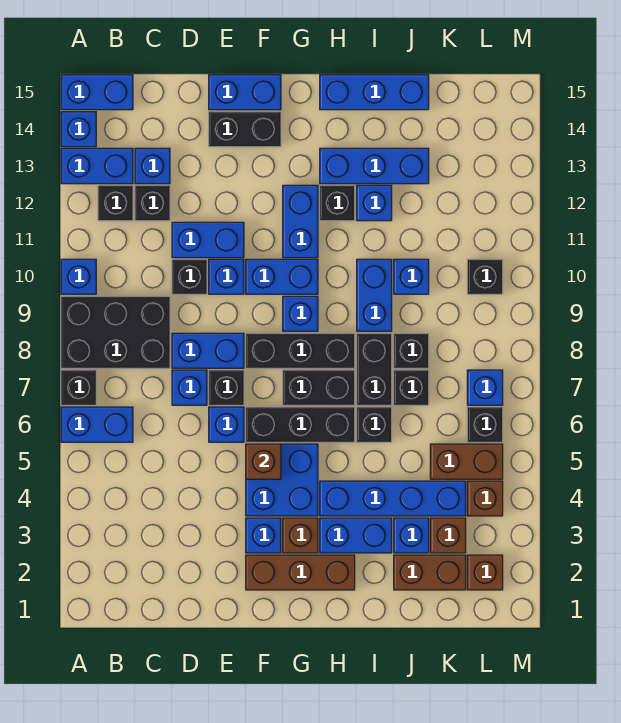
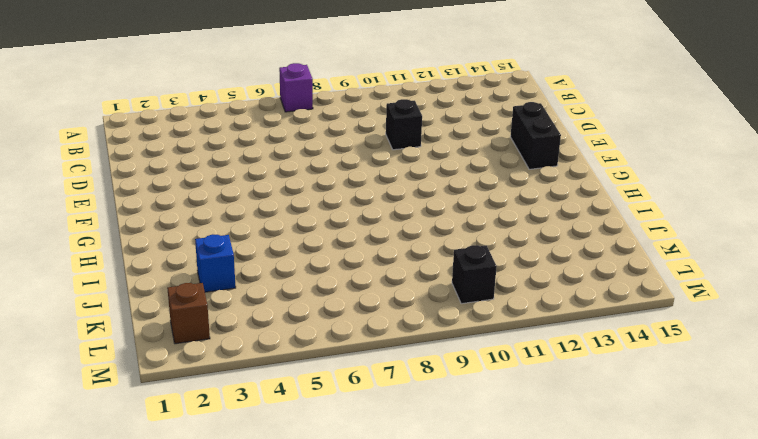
purple brick A7 level 1 -> black brick A7 level 1
none -> blue brick A6:B6 level 1
none -> black brick A8:C9 level 1
none -> blue brick A10 level 1
none -> blue brick A13:B13 level 1

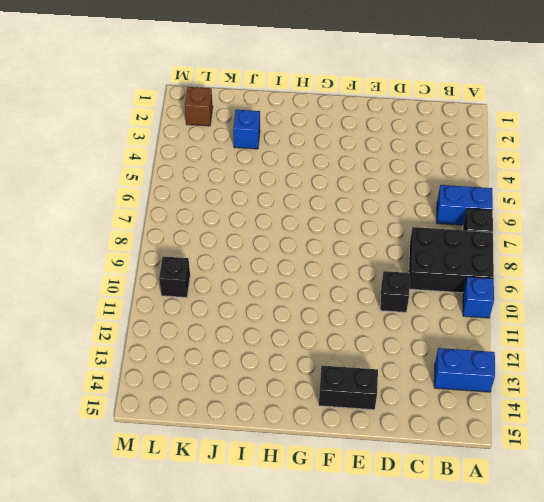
none -> blue brick A14 level 1
none -> blue brick A15:B15 level 1
none -> black brick B12 level 1
none -> black brick C12 level 1

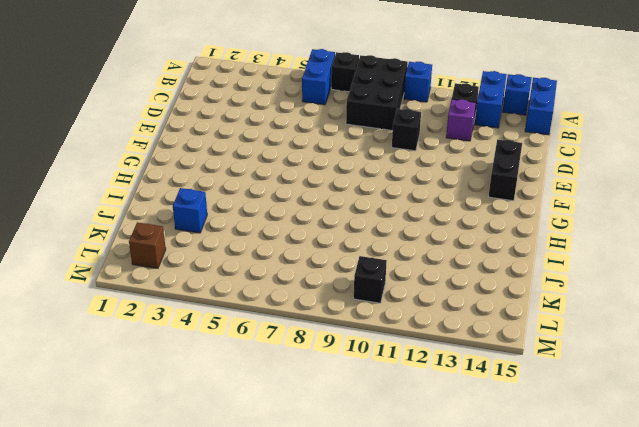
purple brick C12 level 1 -> black brick C12 level 1
none -> blue brick C13 level 1
none -> blue brick D7 level 1
none -> blue brick D8:E8 level 1
none -> blue brick D11:E11 level 1

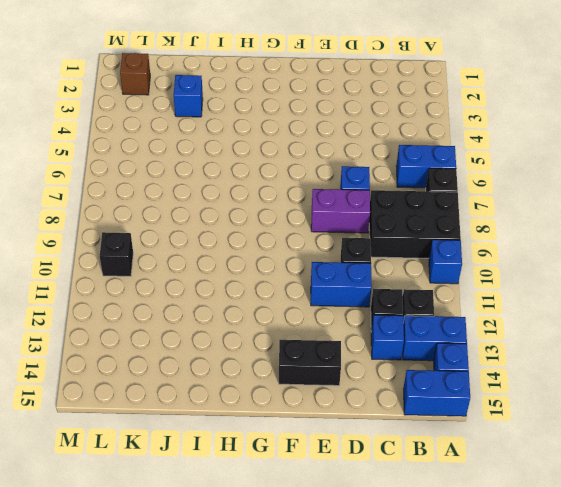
purple brick D8:E8 level 1 -> blue brick D8:E8 level 1
none -> blue brick E6 level 1
none -> black brick E7 level 1
none -> blue brick E10 level 1
none -> blue brick E15:F15 level 1

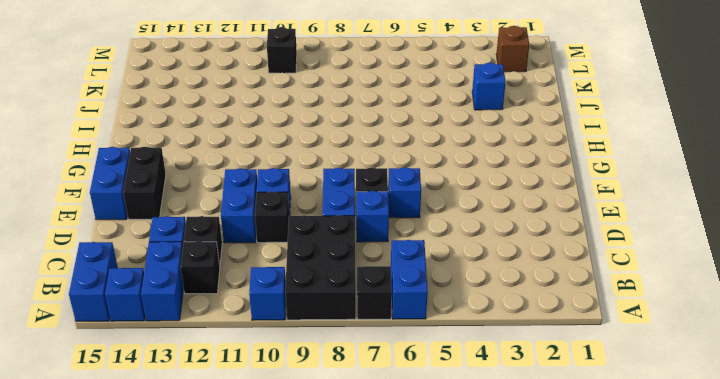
none -> brown brick F2:H2 level 1
none -> blue brick F3 level 1
none -> blue brick F4:G5 level 1
none -> black brick F6:H6 level 1

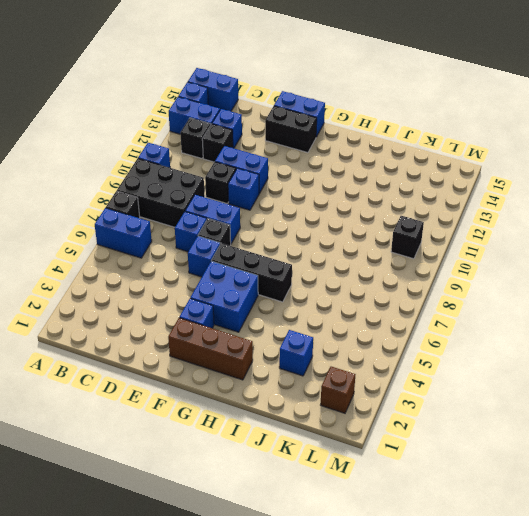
none -> black brick F8:H8 level 1
none -> blue brick F10:G10 level 1
none -> brown brick G3 level 1
none -> black brick G7:H7 level 1

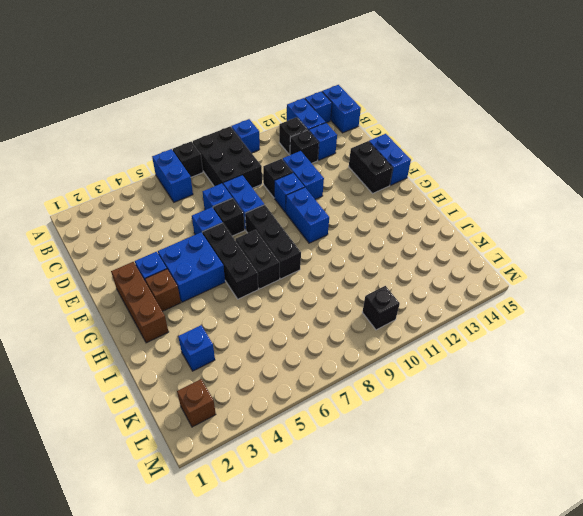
none -> blue brick G9 level 1
none -> blue brick G11:G12 level 1
none -> blue brick H3:I3 level 1
none -> blue brick H4:K4 level 1

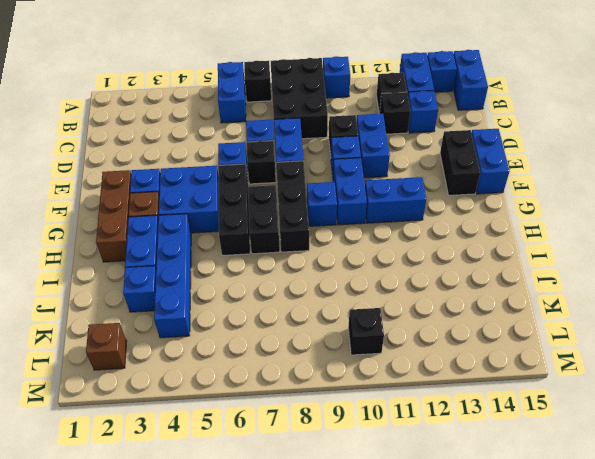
none -> black brick H12 level 1
none -> blue brick H13:J13 level 1
none -> blue brick H15:J15 level 1
none -> black brick I6 level 1

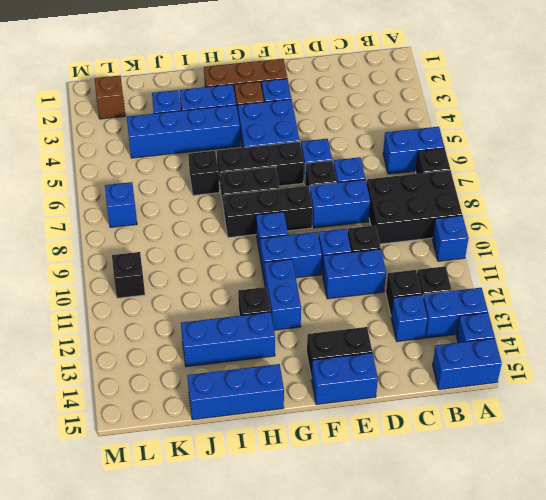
none -> black brick I7:I8 level 1
none -> blue brick I9:I10 level 1
none -> blue brick I12 level 1
none -> brown brick J2:K2 level 1

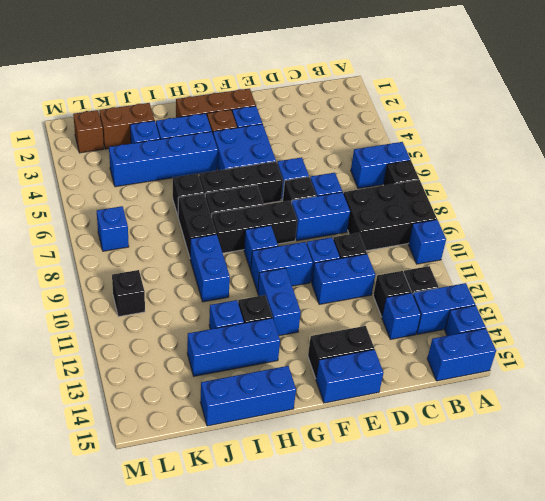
none -> black brick J7 level 1
none -> black brick J8 level 1
none -> blue brick J10 level 1
none -> brown brick K3 level 1

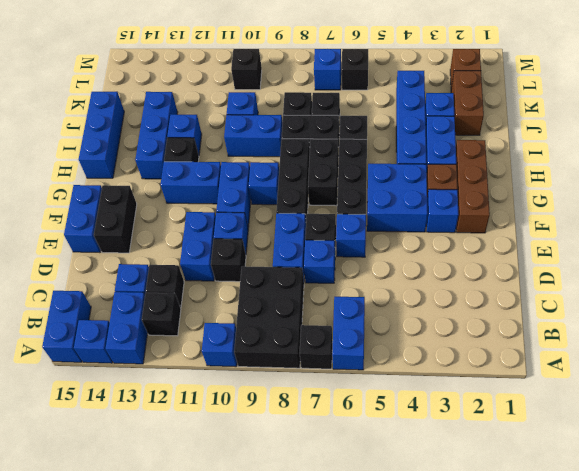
none -> brown brick K3 level 1
none -> brown brick K5:L5 level 1
none -> brown brick L4 level 1
none -> brown brick F5 level 2

